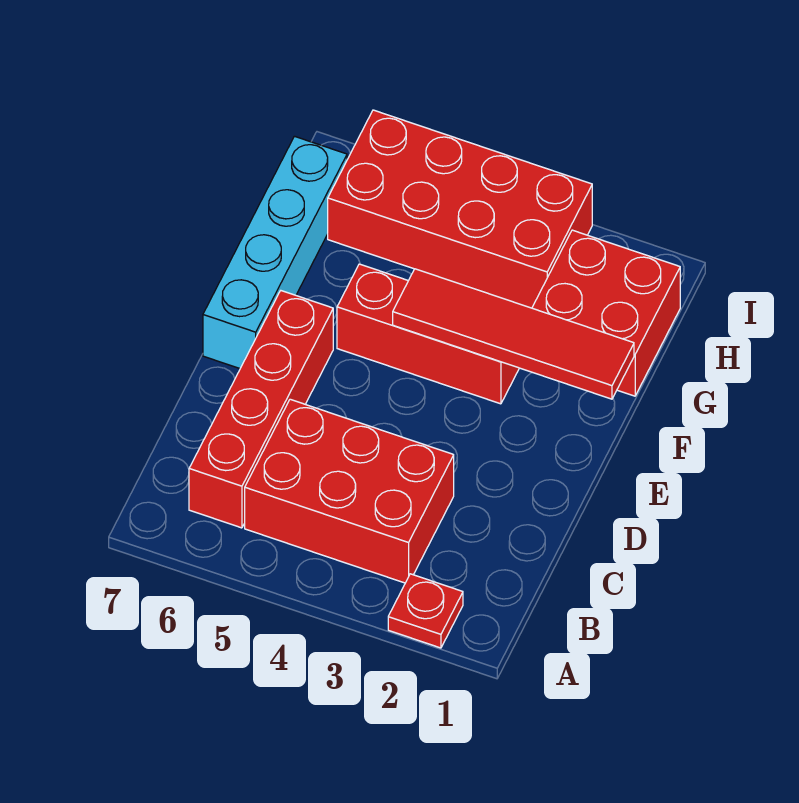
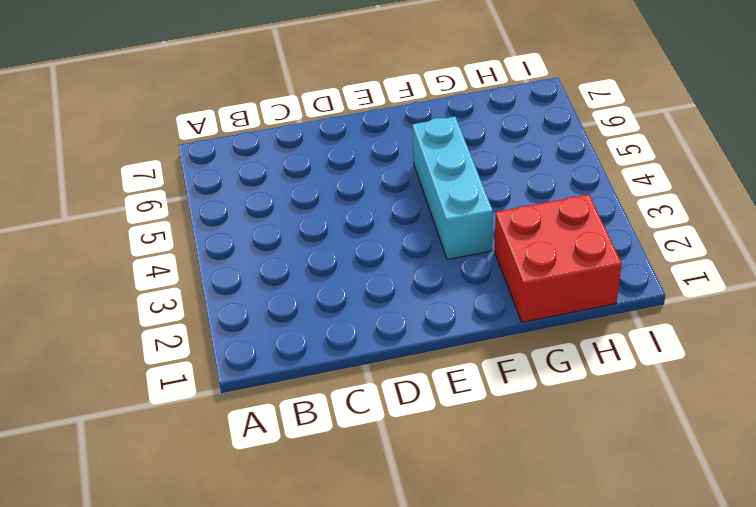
cyan brick F3:F5 level 1 -> red brick F3:F5 level 1
none -> red plate A2 level 1
none -> red brick B3:C5 level 1

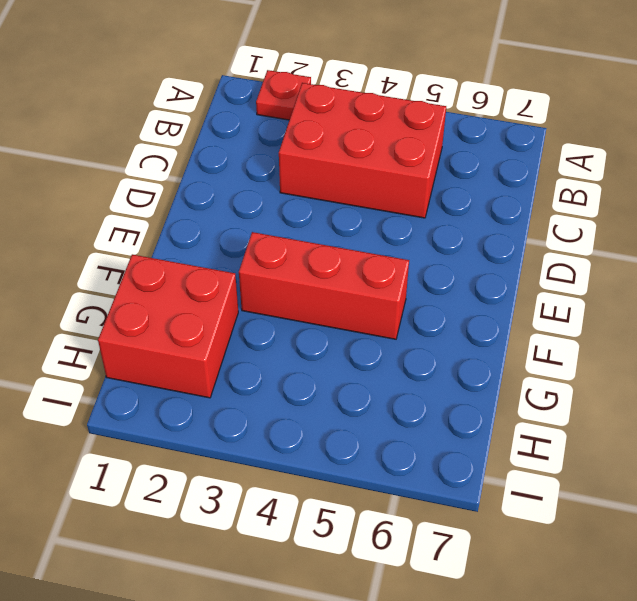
none -> red brick B6:E6 level 1
none -> cyan brick E7:H7 level 1

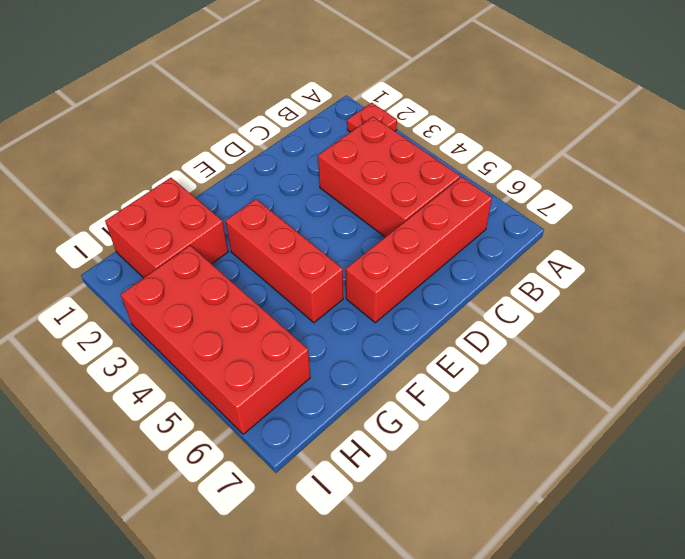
none -> cyan brick E7:H7 level 1
none -> red tile F1:F4 level 2

